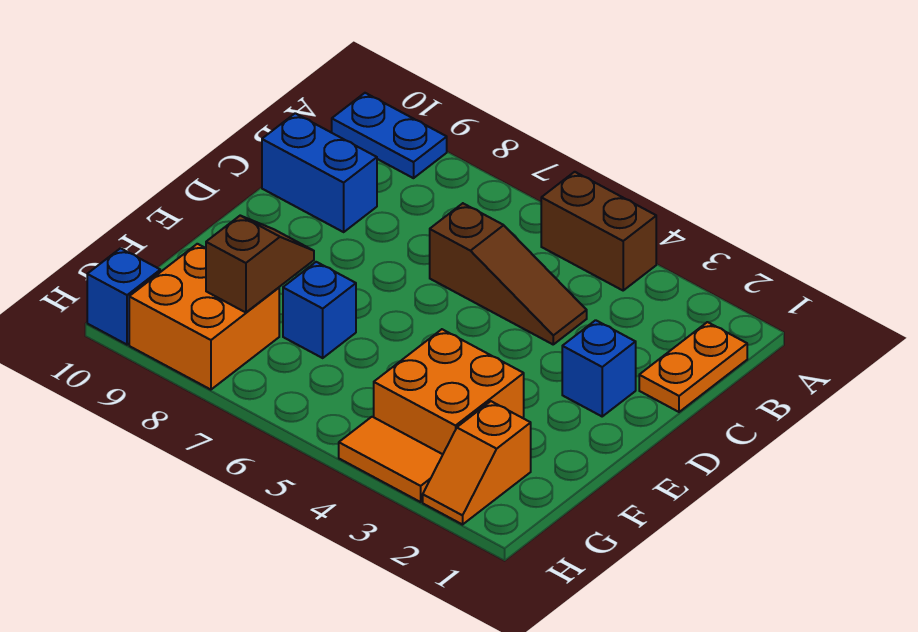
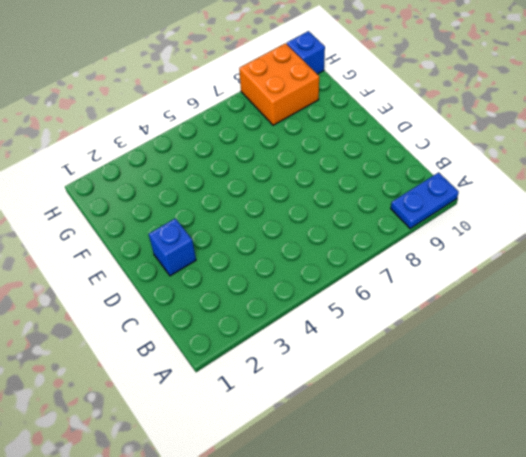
none -> brown brick A4:A5 level 1
none -> orange plate B1:C1 level 1
none -> brown slope C4:C6 level 1 top 6

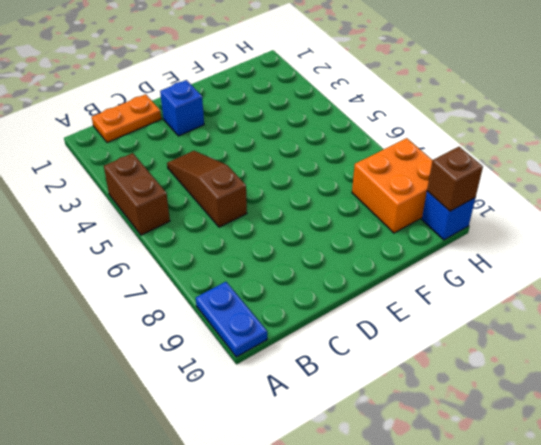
brown brick H10 level 2 -> none
none -> blue brick C9:C10 level 1
none -> orange brick F3:G4 level 1
none -> blue brick F7 level 1

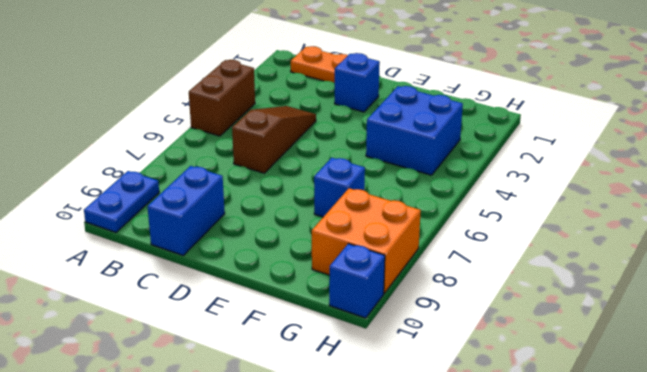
blue brick F3:G4 level 1 -> orange brick F3:G4 level 1
none -> orange slope G2:H2 level 1 top G
none -> orange tile H3:H4 level 1
none -> brown slope F8:G8 level 2 top G

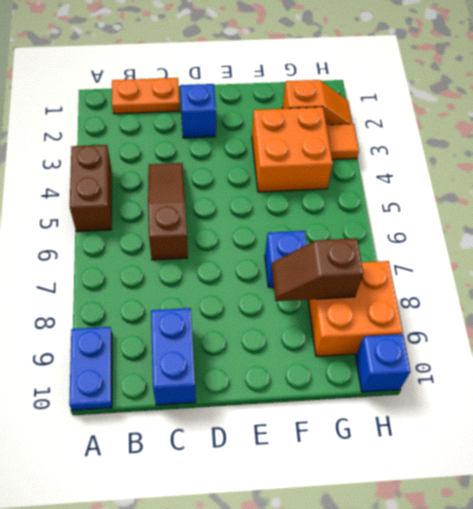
orange tile H3 level 1 -> orange tile H3:H4 level 1

